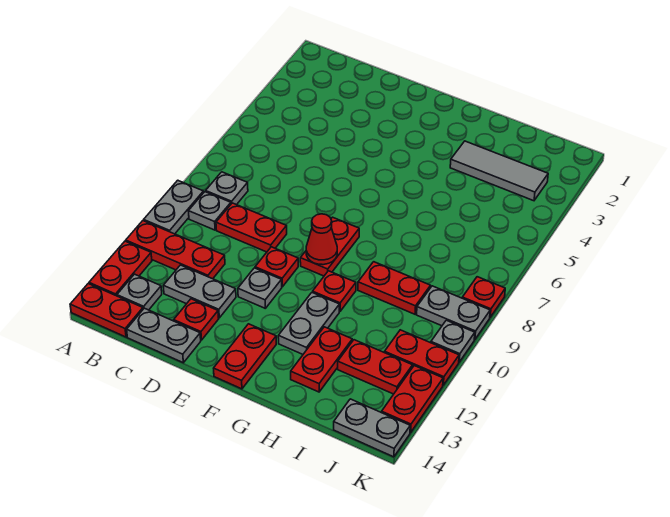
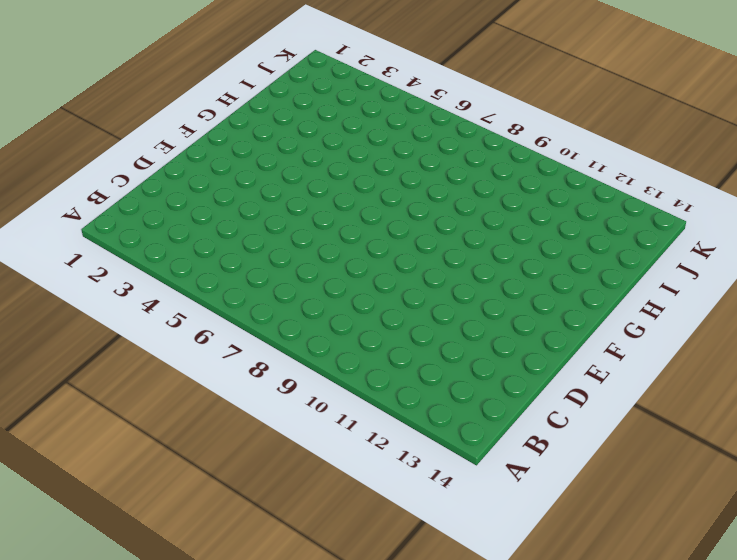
none -> grey plate A9:A10 level 1
none -> red plate A11:C11 level 1
none -> red plate A12:A13 level 1

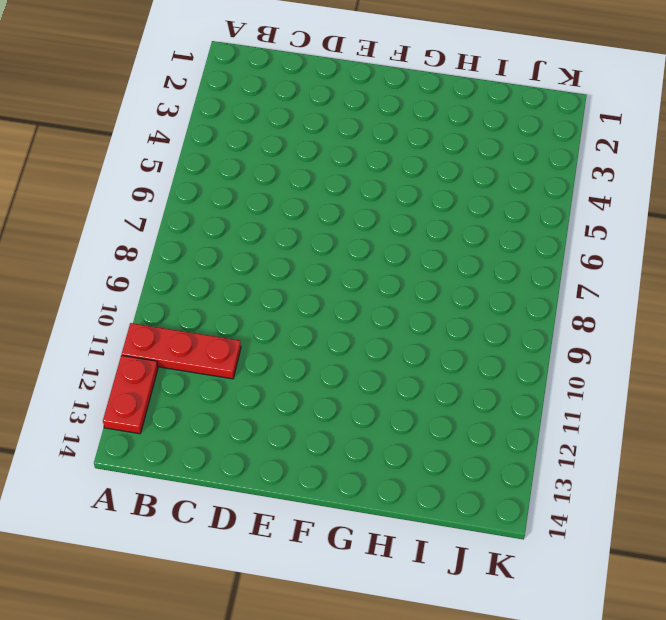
none -> grey plate A9:A10 level 1
none -> red plate A14:B14 level 1
none -> grey plate B8 level 1

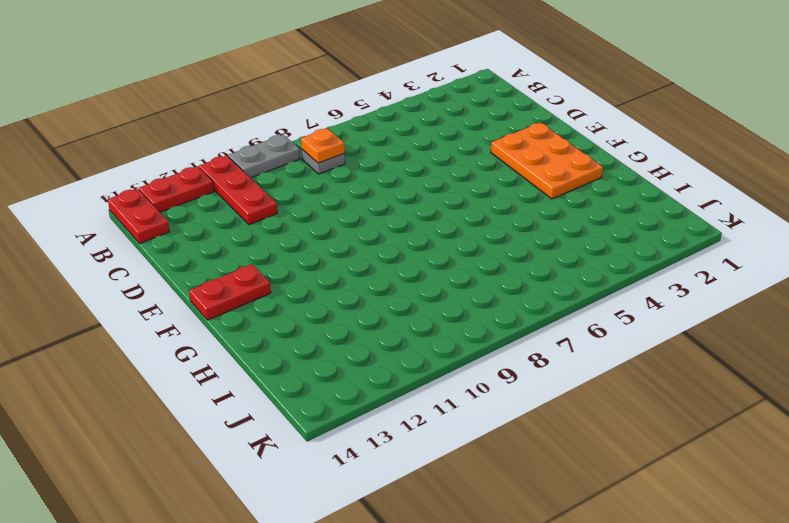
orange plate B8 level 2 -> none
orange plate E2:G3 level 1 -> none
none -> grey plate B9 level 1
none -> grey plate B13 level 1
none -> red plate C9:D9 level 1

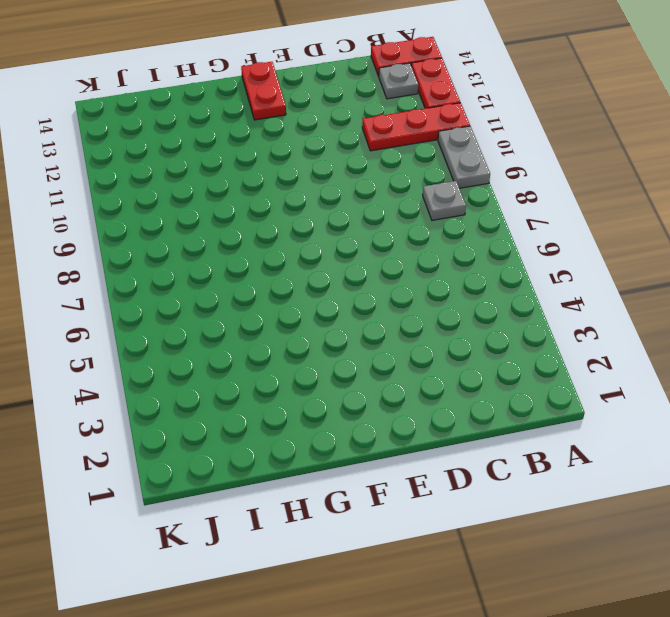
none -> grey plate B9 level 1
none -> red plate C9:D9 level 1
none -> grey plate C12:D12 level 1

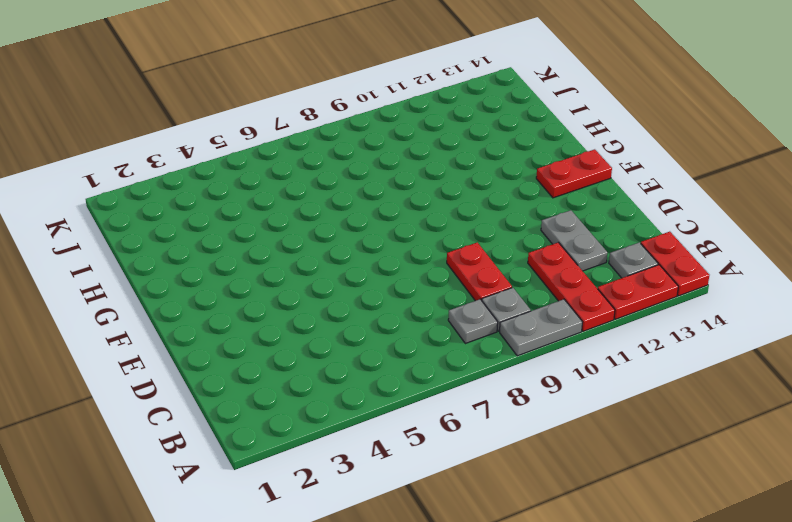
none -> grey plate C14:D14 level 1
none -> red plate D13 level 1
none -> red plate E10 level 1

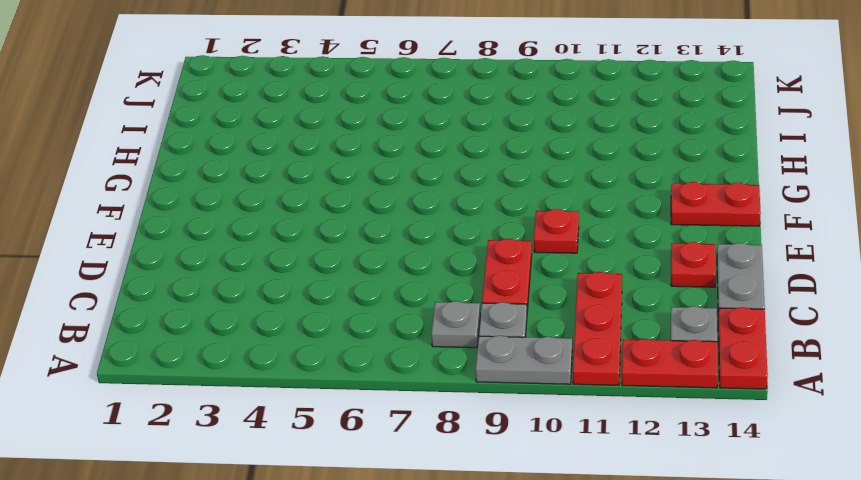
none -> grey plate C12:D12 level 1
none -> grey plate E11 level 1
none -> red plate F8:F9 level 1

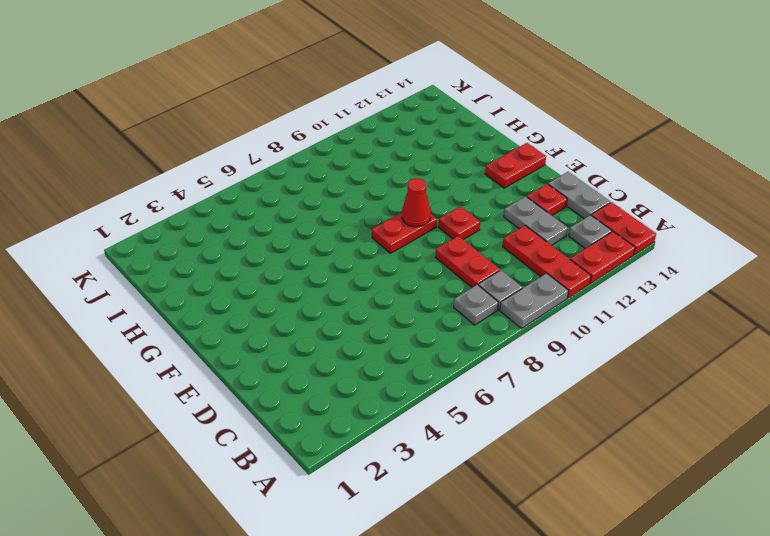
none -> grey plate E11 level 1
none -> red plate G10 level 1
none -> grey plate G11:G12 level 1

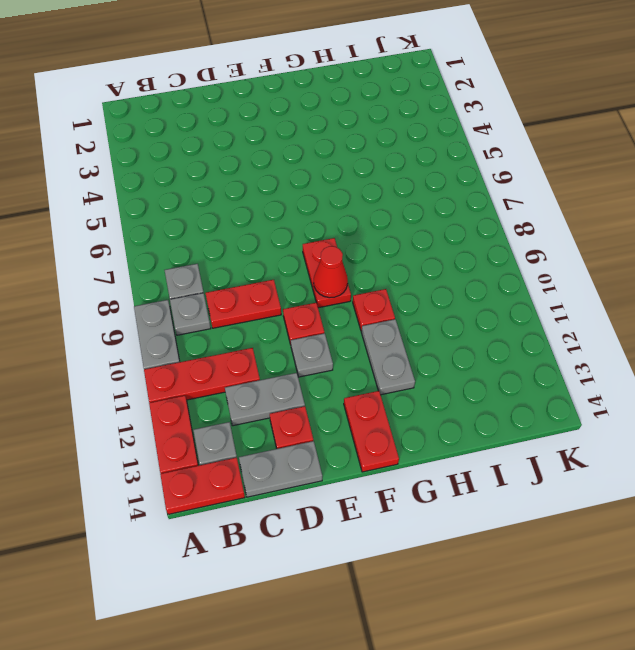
none -> grey tile H3:J3 level 1
none -> red plate H9:I9 level 1
none -> red plate H12:H13 level 1

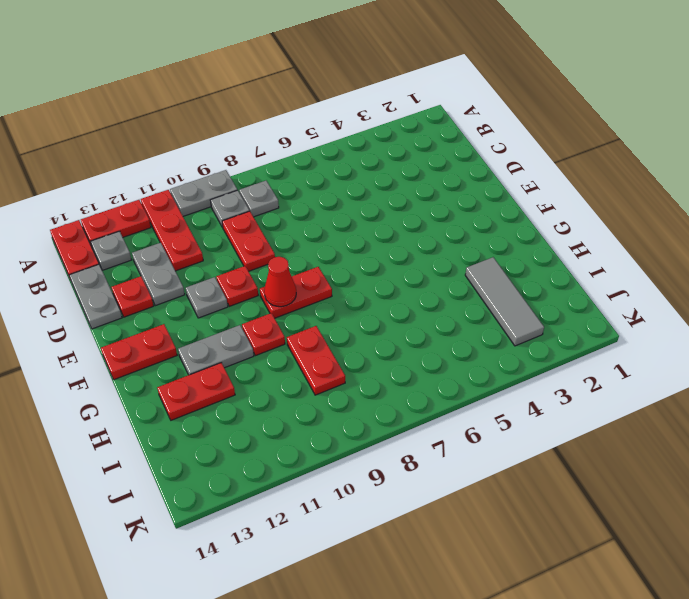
none -> red plate I12:J12 level 1
none -> grey plate J9:K9 level 1
none -> red plate J11:K11 level 1

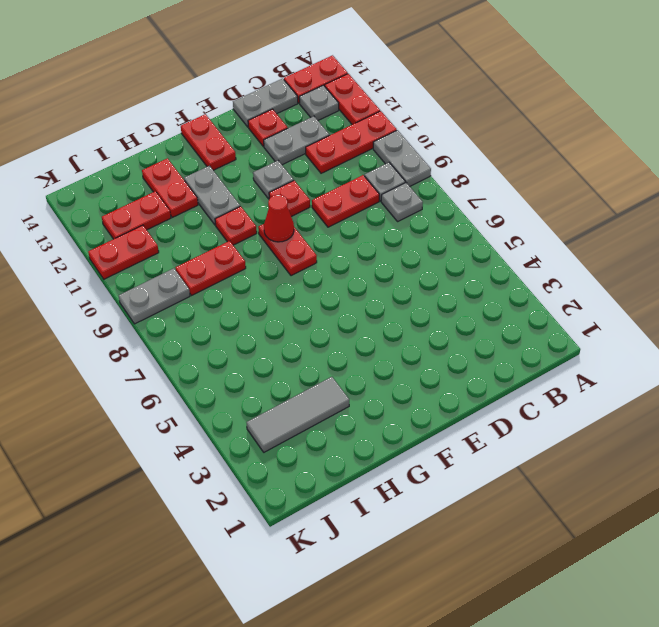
none -> grey plate J14:K14 level 1
none -> red plate K8 level 1
none -> grey plate K10 level 1

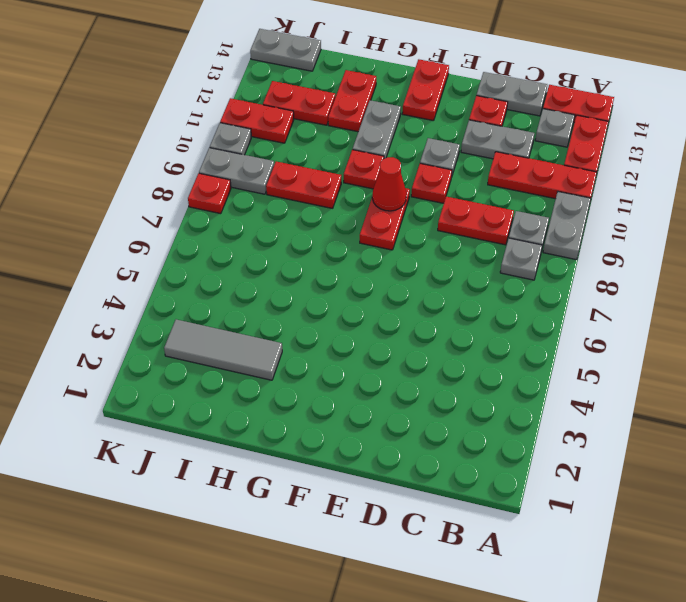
none -> red plate K12:K13 level 1

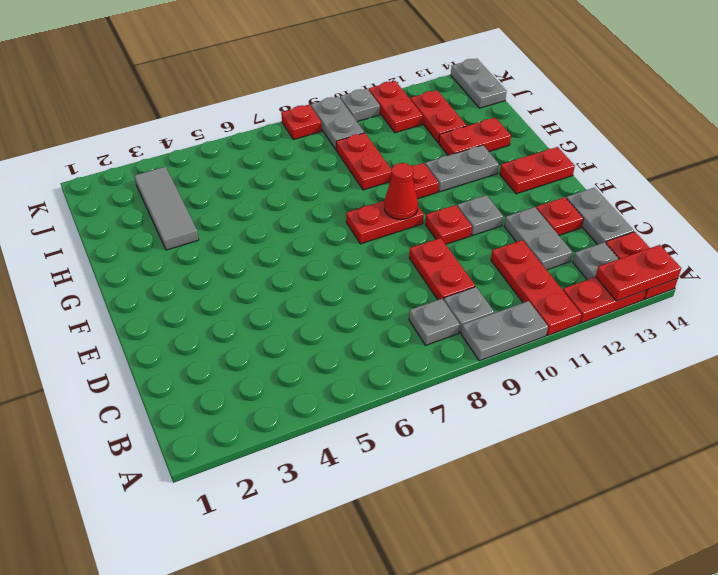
red plate A13:A14 level 2 -> red plate K12:K13 level 1

